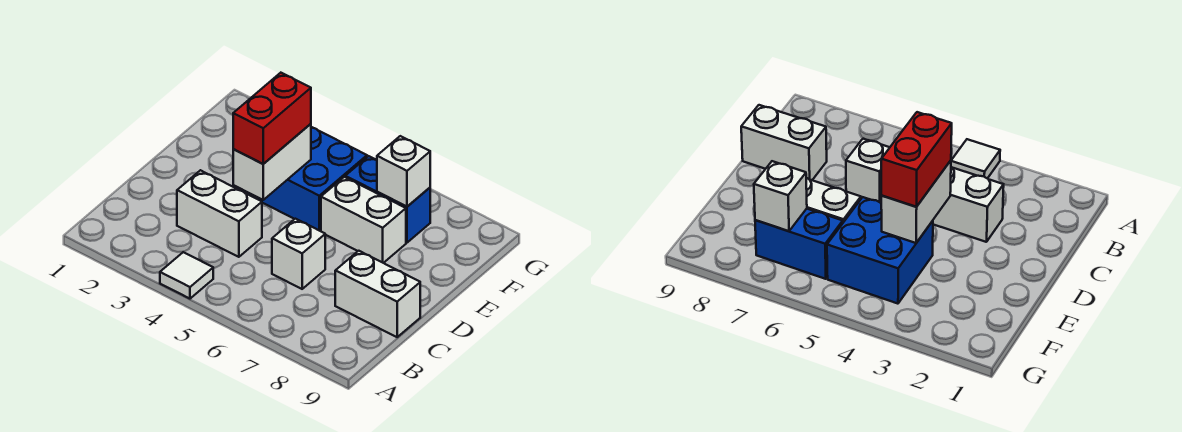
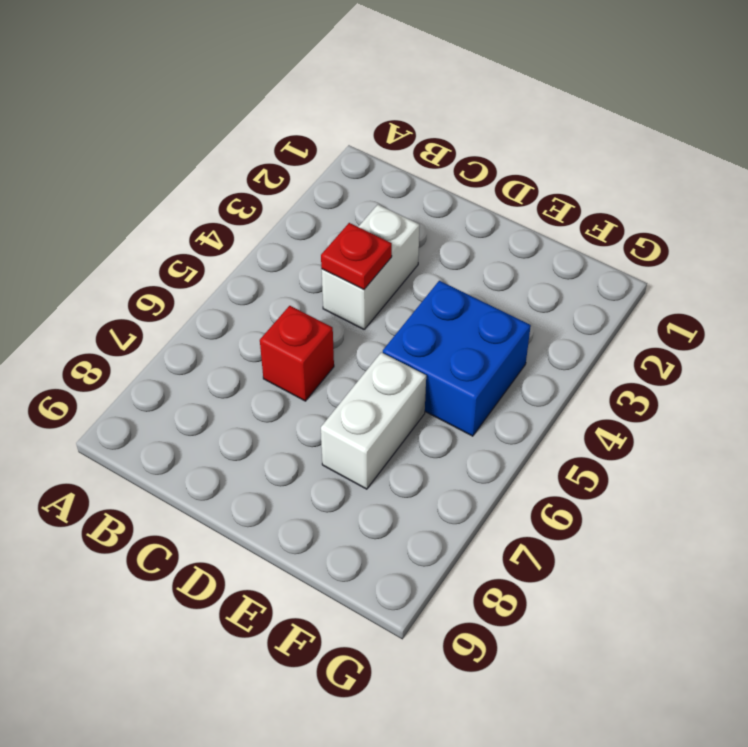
red plate C4 level 2 -> none
red brick C6 level 1 -> white brick C6 level 1
none -> white tile A4 level 1
none -> white brick C8:C9 level 1

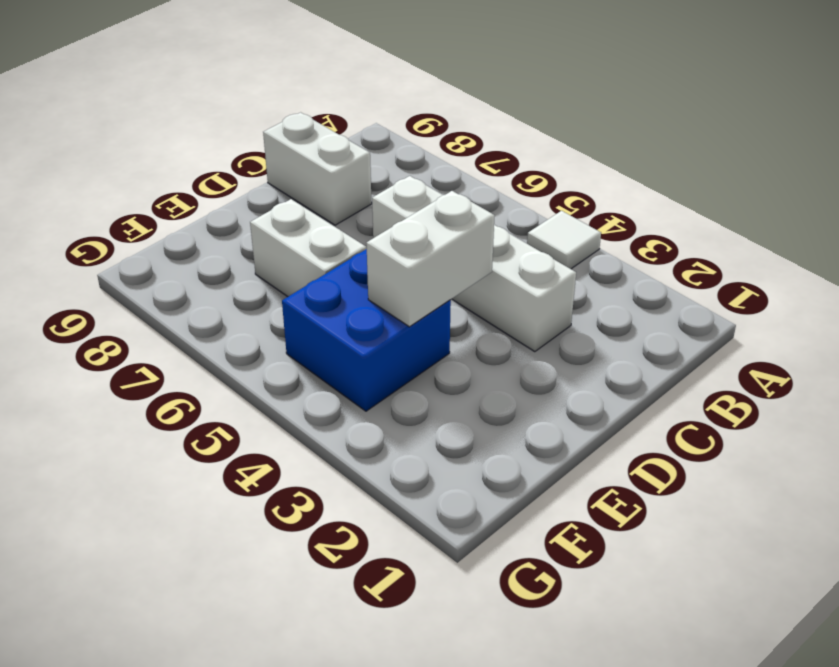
none -> blue brick F6:F7 level 1
none -> white brick F7 level 2

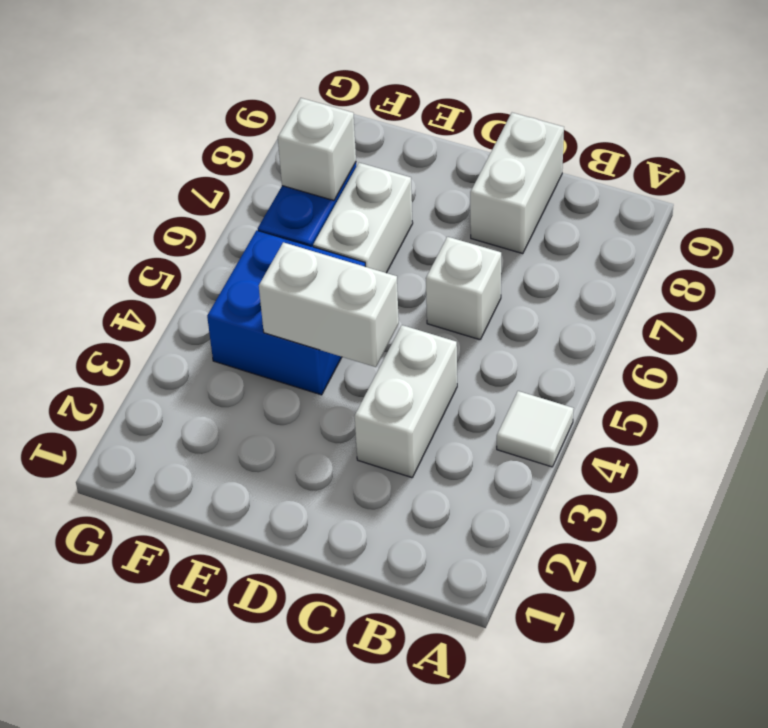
none -> red brick D4:E4 level 3

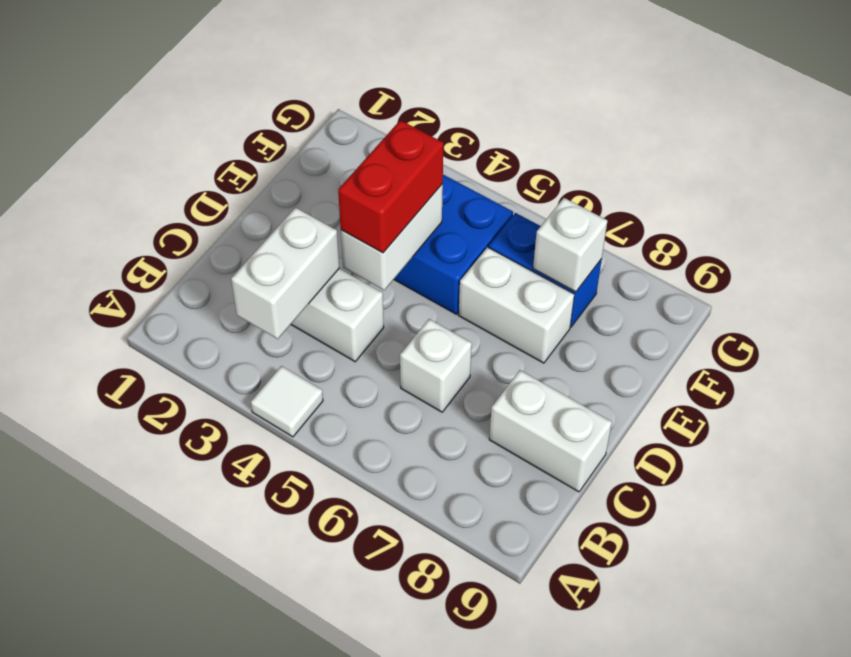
white brick B3:C3 level 2 -> none

